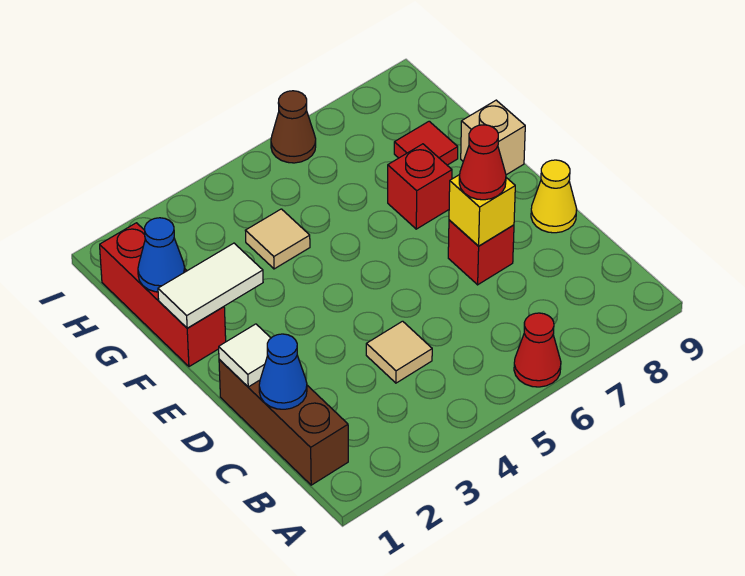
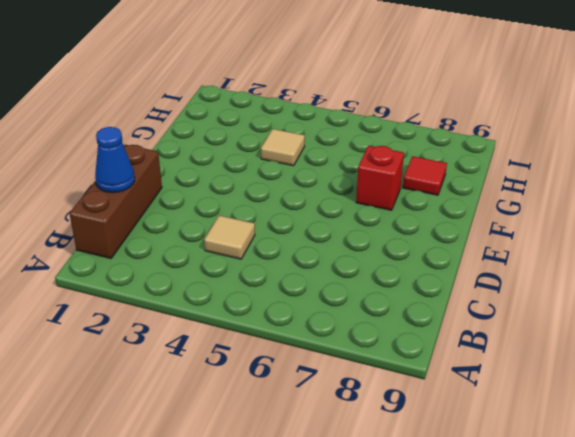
none -> red cone A6 level 1
none -> red brick D7 level 1
none -> yellow cone D9 level 1

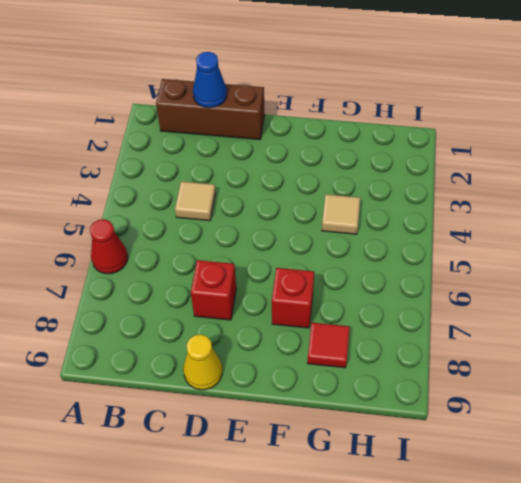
none -> red brick F1:H1 level 1
none -> tan brick F9 level 1
none -> brown cone I6 level 1

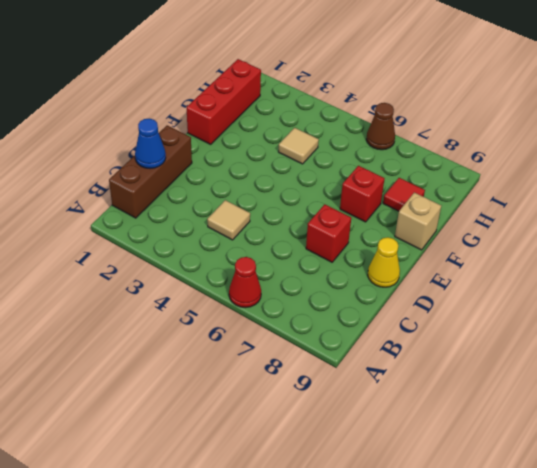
none -> white tile D1 level 2
none -> yellow brick D7 level 2
none -> white tile F1:F2 level 2

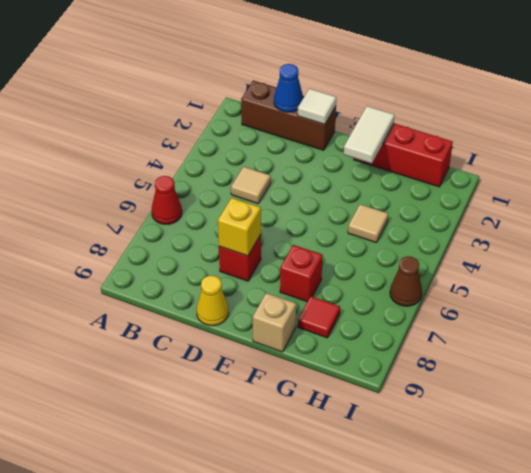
none -> blue cone G1 level 2
none -> red cone D7 level 3

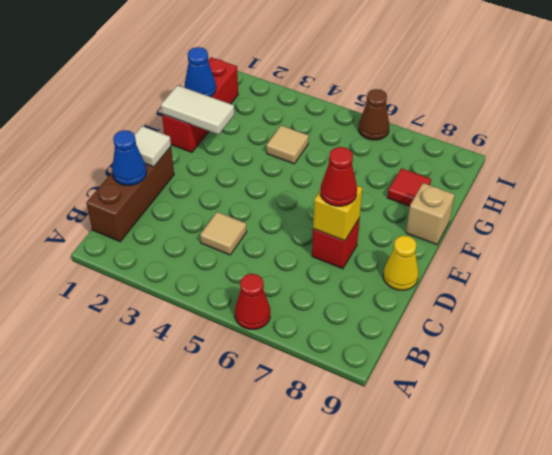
none -> red brick F7 level 1

